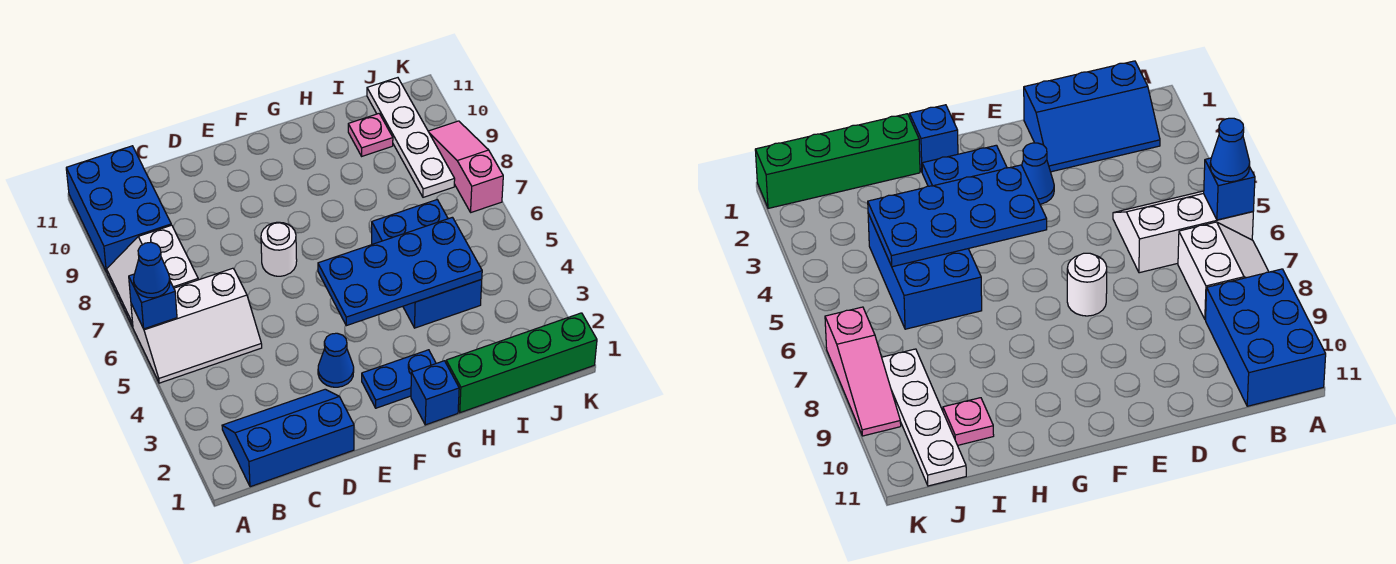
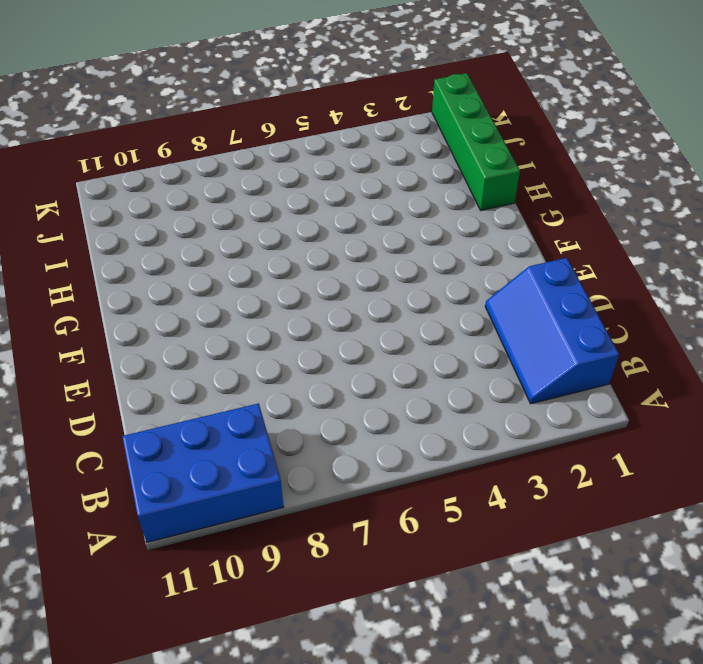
none -> white slope A5:C6 level 1 top 6
none -> white slope A7:B8 level 1 top B
none -> blue cone E3 level 1

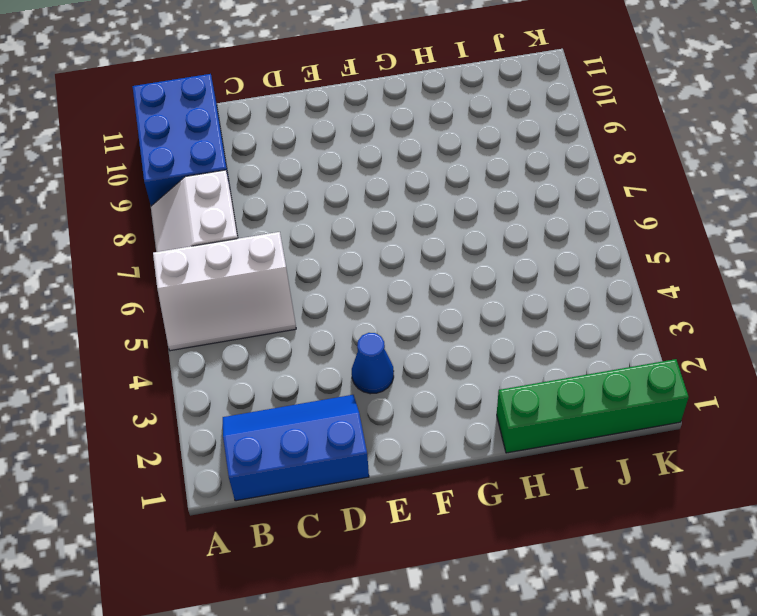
none -> white round brick E7 level 1
none -> blue plate F2:G2 level 1
none -> blue brick G1 level 1

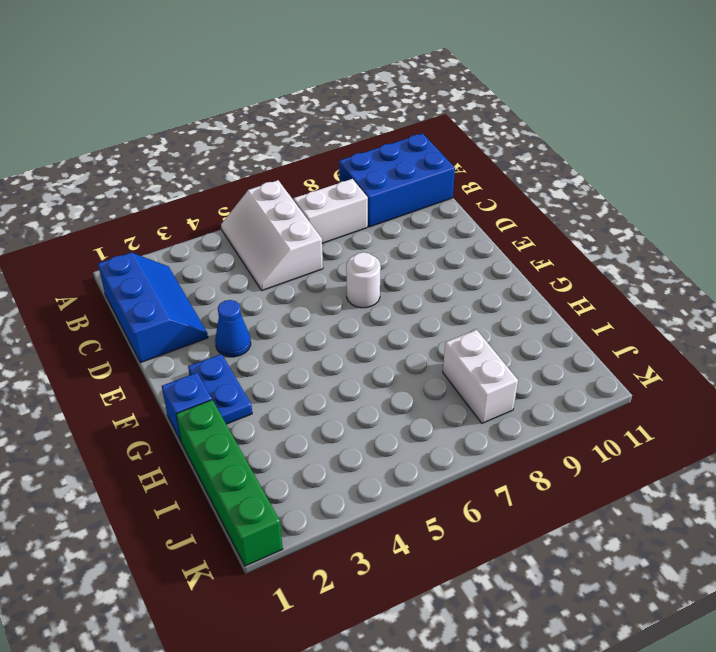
white brick I8:J8 level 1 -> white plate J8:J11 level 1
none -> blue brick H4:I6 level 1
none -> pink plate I10 level 1
none -> pink slope K7:K9 level 1 top 7

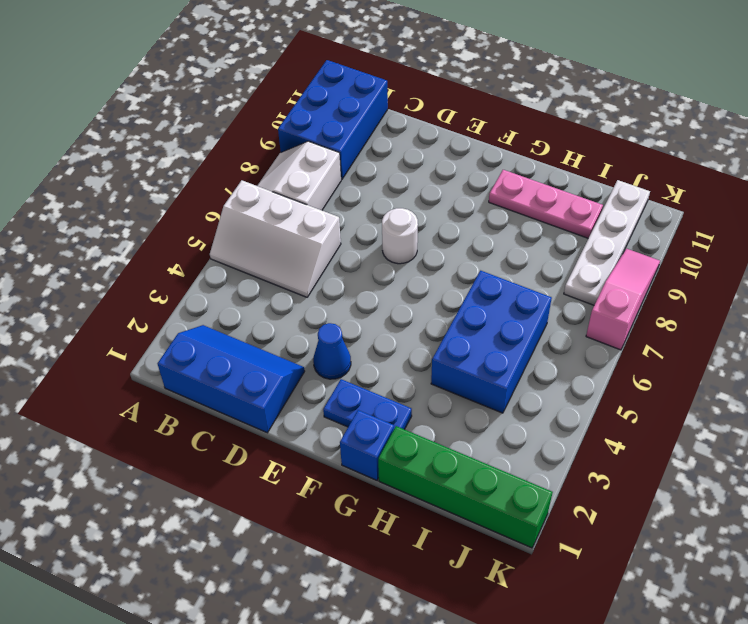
pink plate G10:I10 level 1 -> pink plate I10 level 1
none -> blue brick A6 level 2
none -> blue plate F4:I5 level 2
none -> blue cone A6 level 3

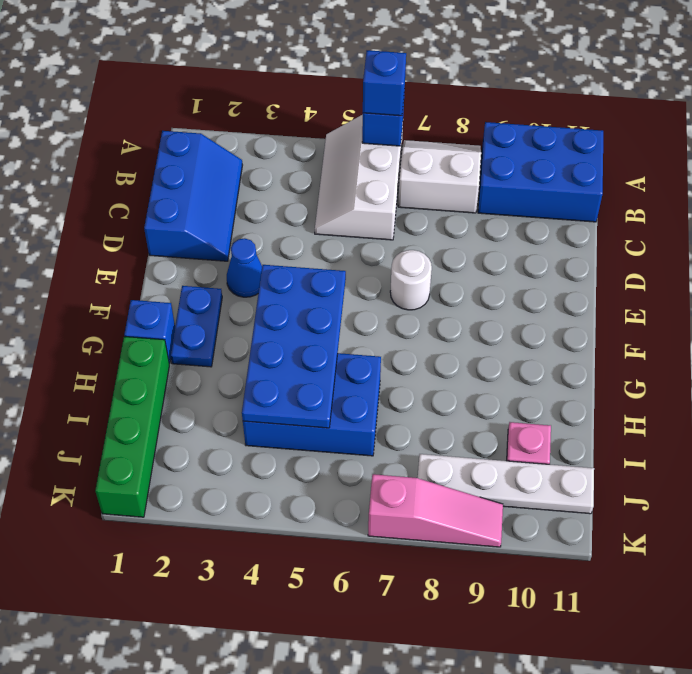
blue brick A6 level 3 -> blue cone A6 level 3

